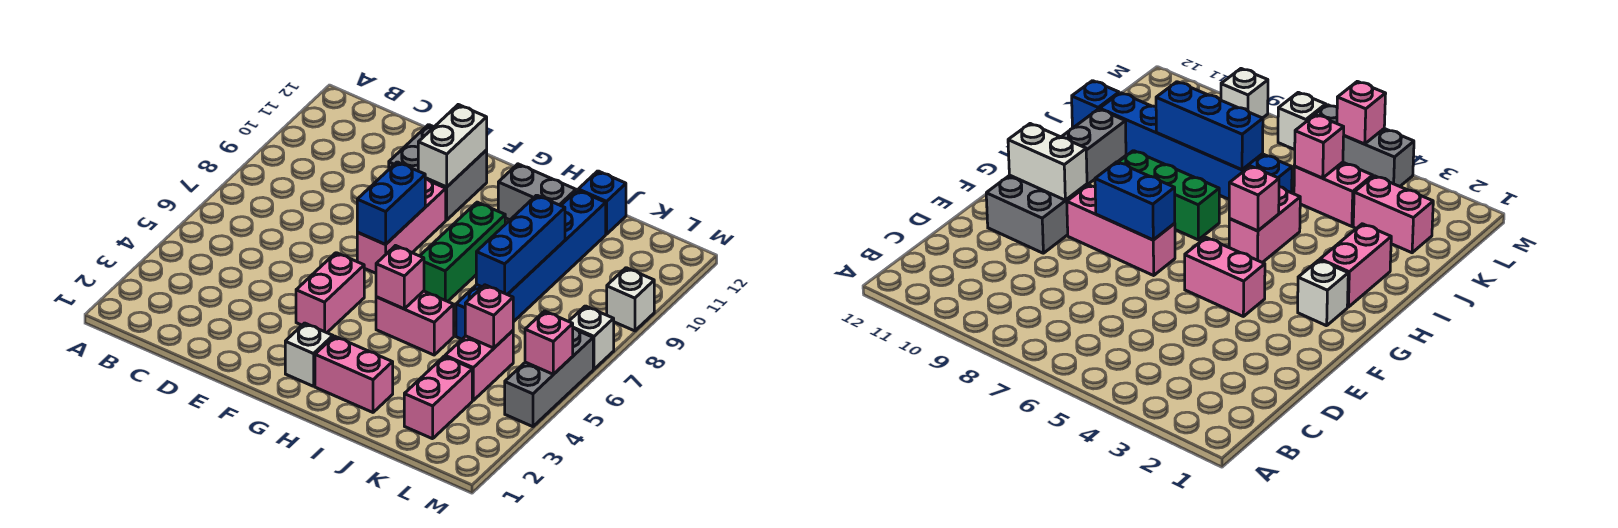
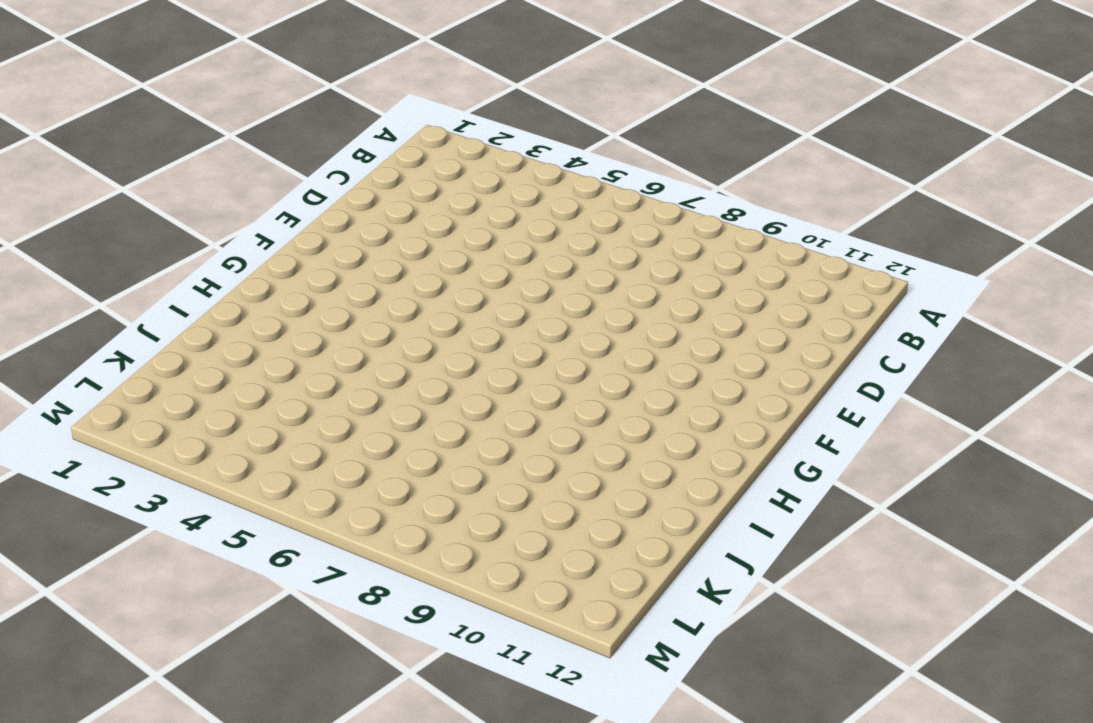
none -> grey brick E10:F11 level 1
none -> pink brick F4:F5 level 1
none -> pink brick F7:F9 level 1

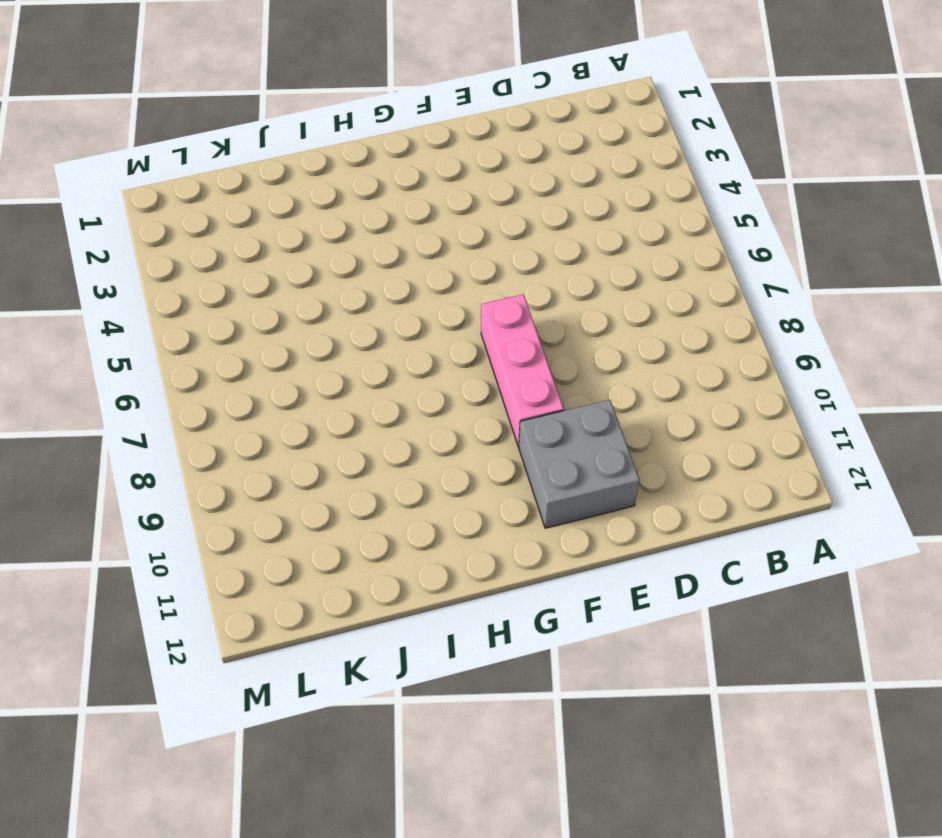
none -> pink brick F4:F5 level 1
none -> white brick G2 level 1
none -> pink brick H2:I2 level 1

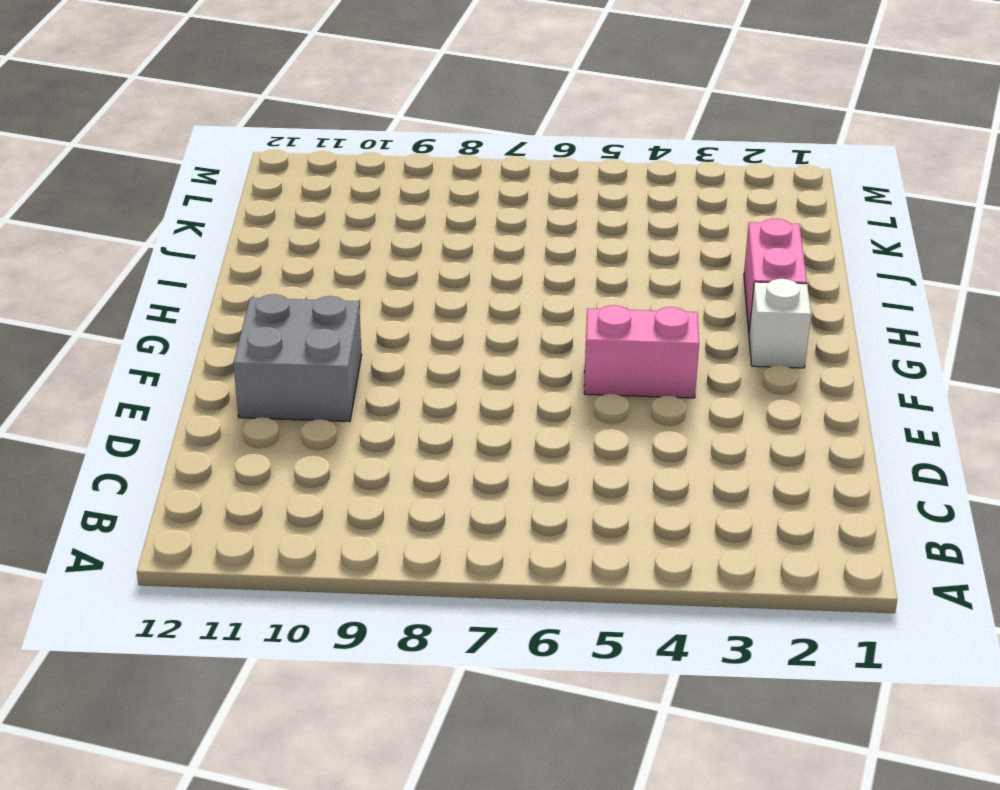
none -> pink brick F7:F9 level 1
none -> pink brick H5:I5 level 1
none -> green brick H7:H9 level 1

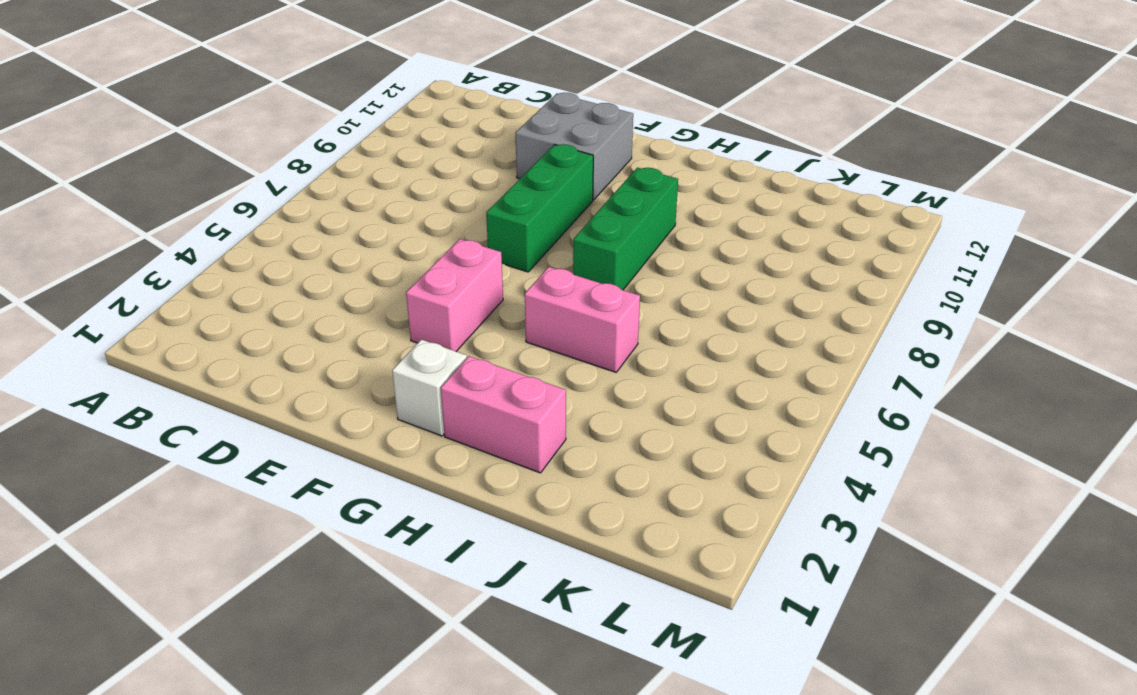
green brick F7:F9 level 1 -> pink brick F7:F9 level 1
none -> grey brick H11:I11 level 1
none -> blue brick J6:J11 level 1
none -> blue brick J12 level 1

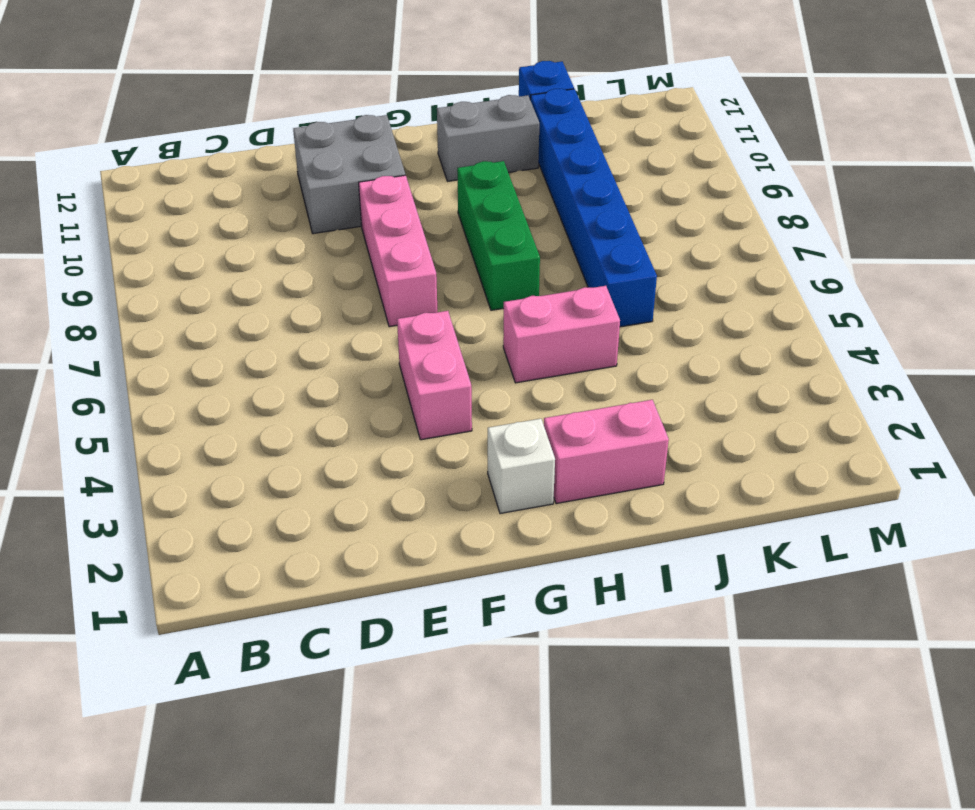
none -> pink brick K2:K3 level 1
none -> pink brick K4:K5 level 1
none -> grey brick M4:M6 level 1

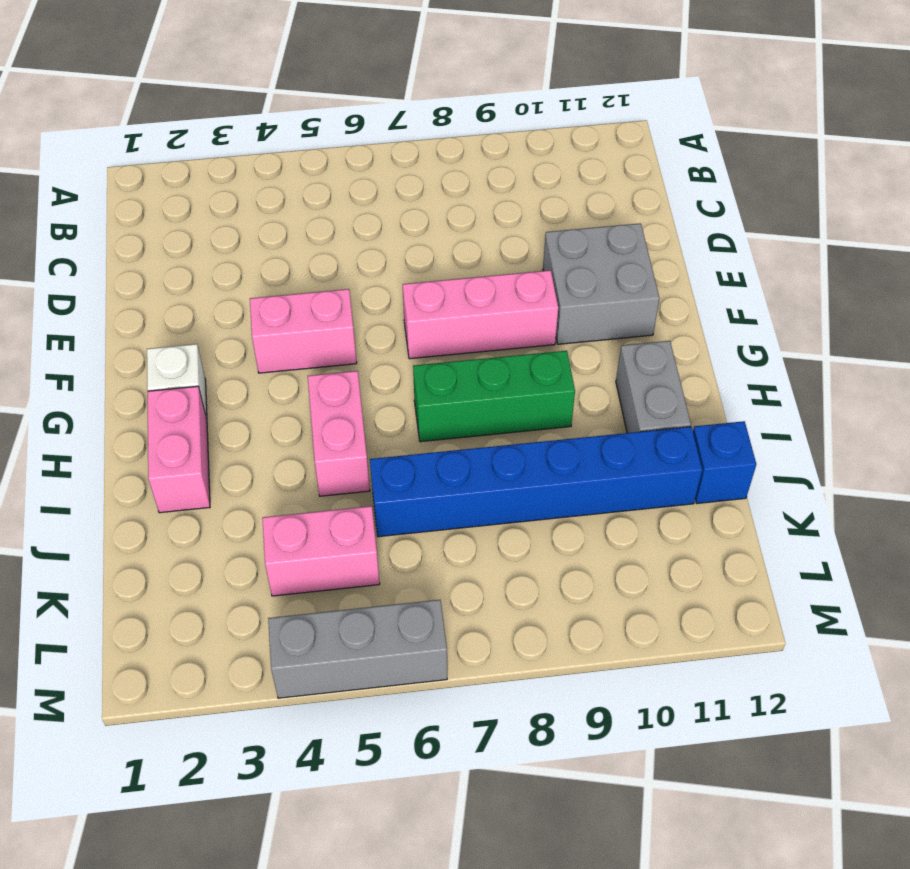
none -> pink brick K2:K3 level 1
none -> white brick M7 level 1
none -> white brick M9 level 1

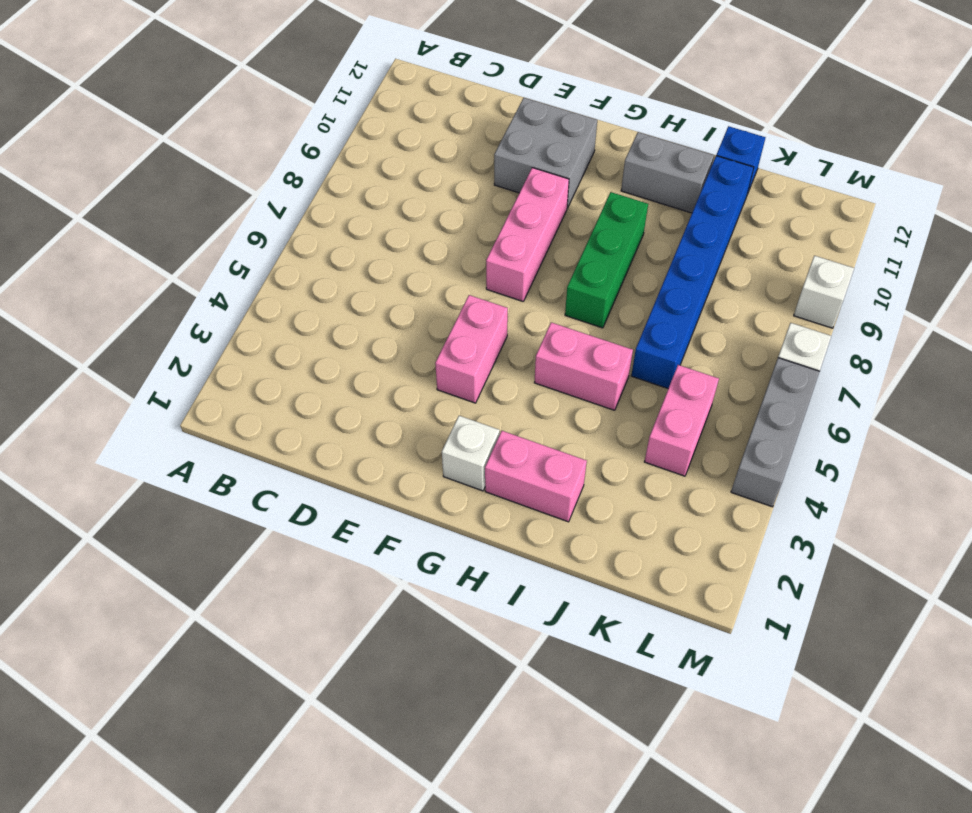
none -> pink brick K2:K3 level 1
none -> blue brick F7:F8 level 2
none -> white brick F10:F11 level 2

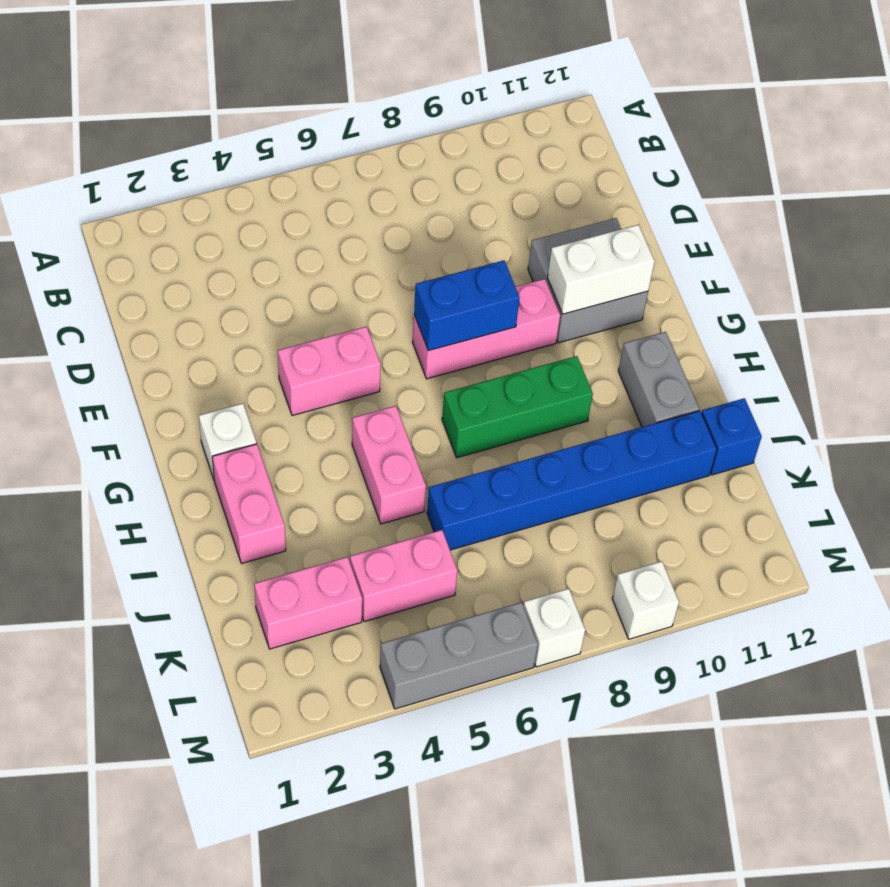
none -> pink brick H5 level 2
none -> blue brick J7:J9 level 2
none -> pink brick K5 level 2

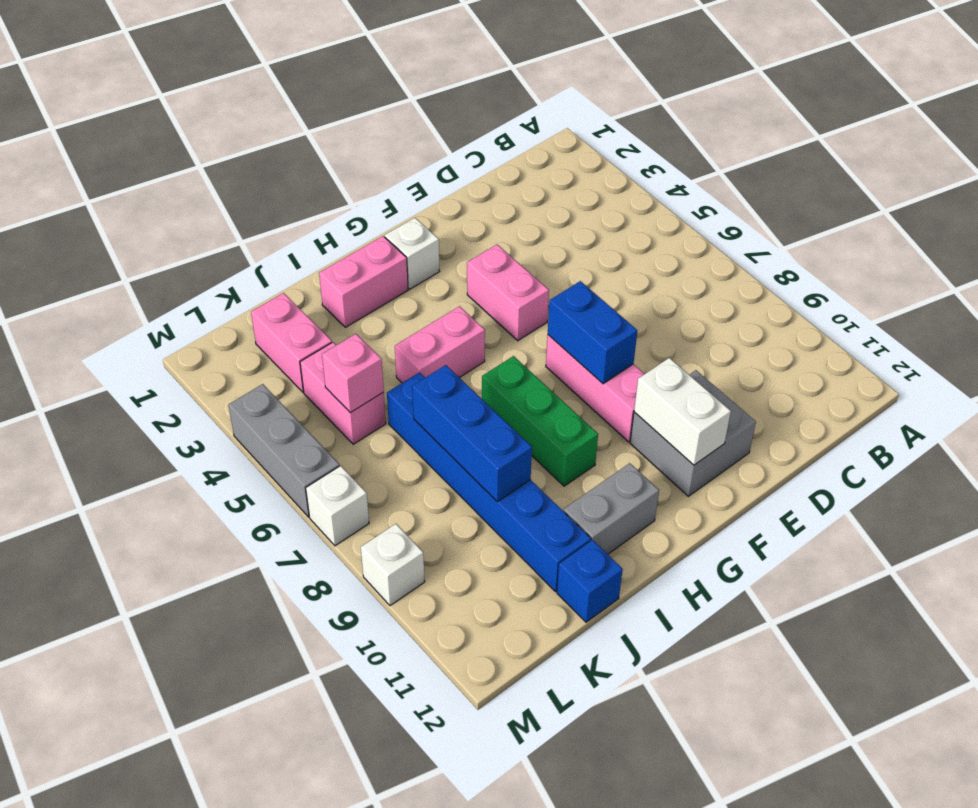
none -> pink brick H5 level 2
none -> pink brick M5 level 2

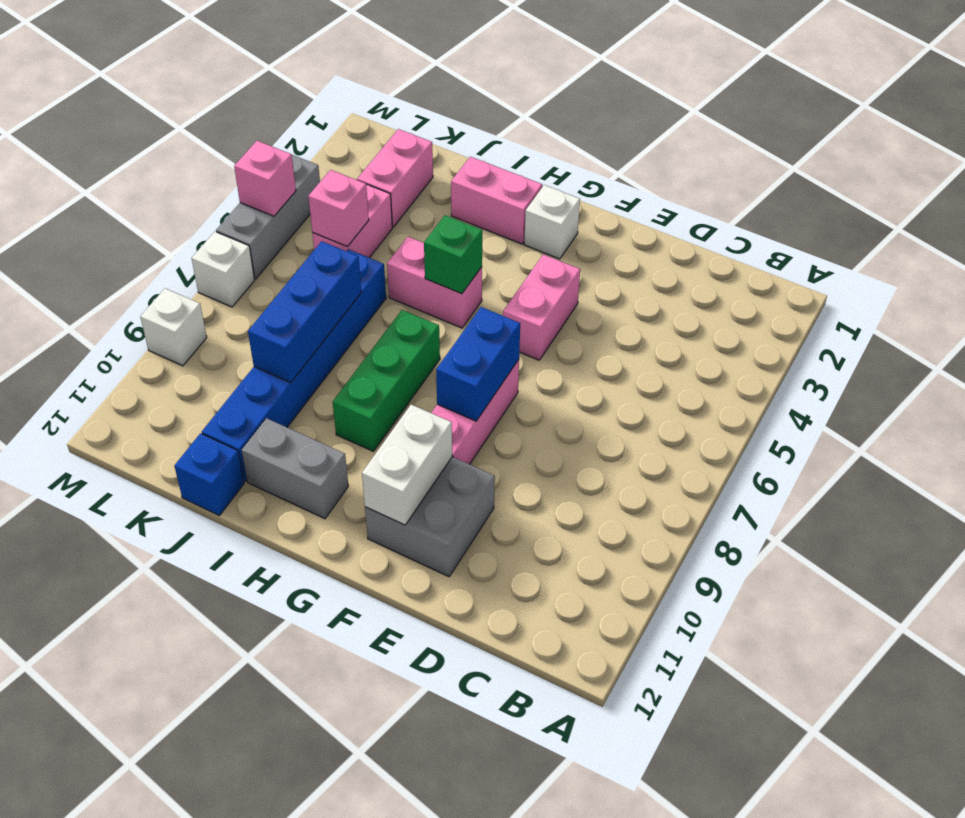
green brick H5 level 2 -> pink brick H5 level 2

